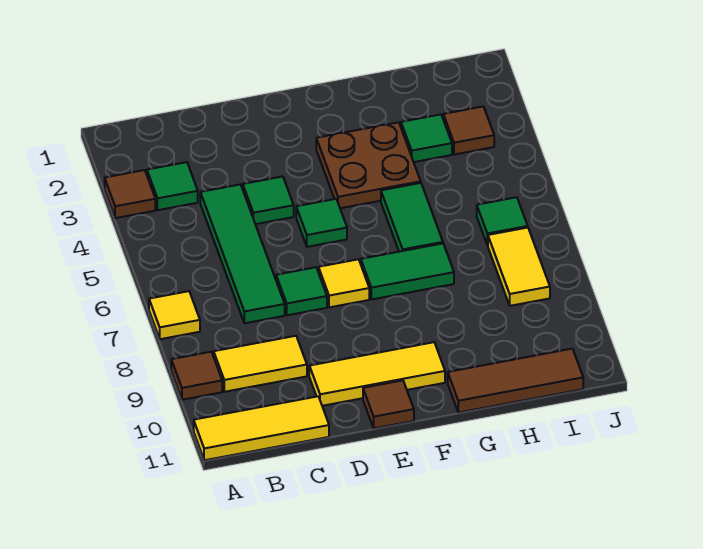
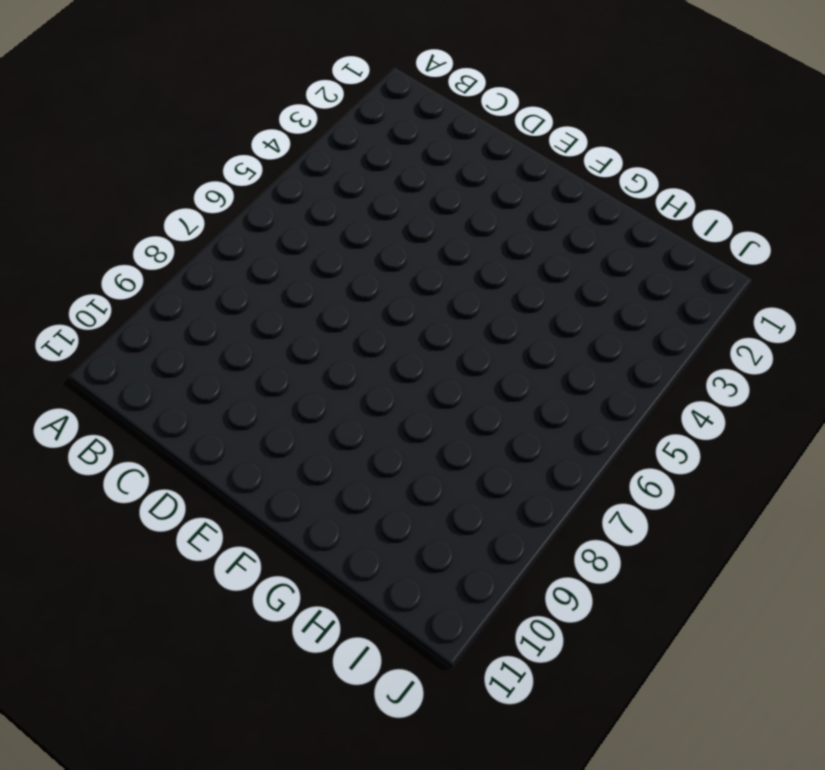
none -> brown tile A3 level 1
none -> yellow tile A7 level 1
none -> brown tile A9 level 1

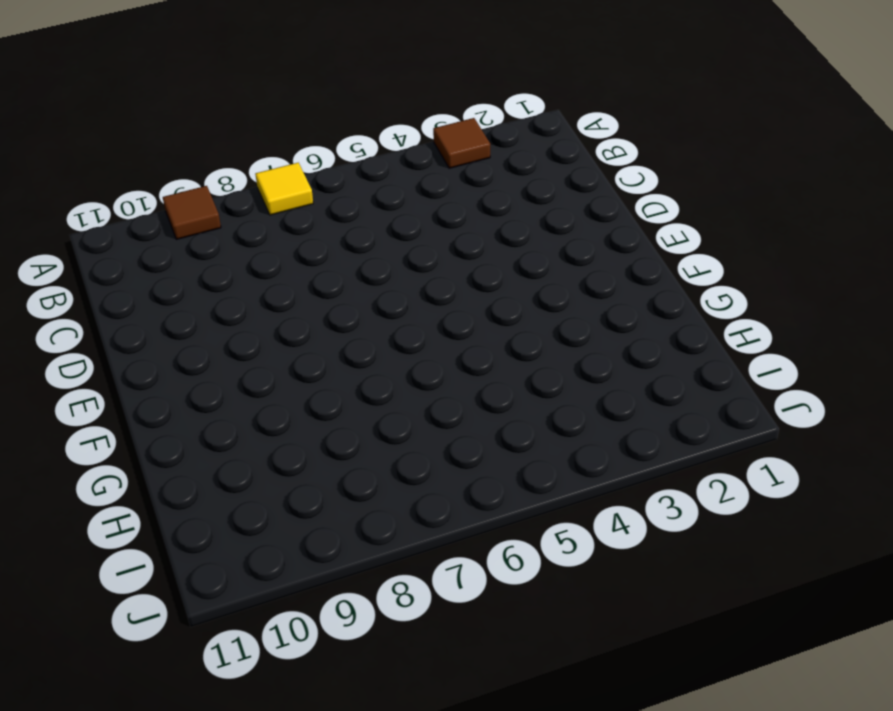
none -> yellow tile A11:C11 level 1
none -> green tile B3 level 1
none -> yellow tile B9:C9 level 1

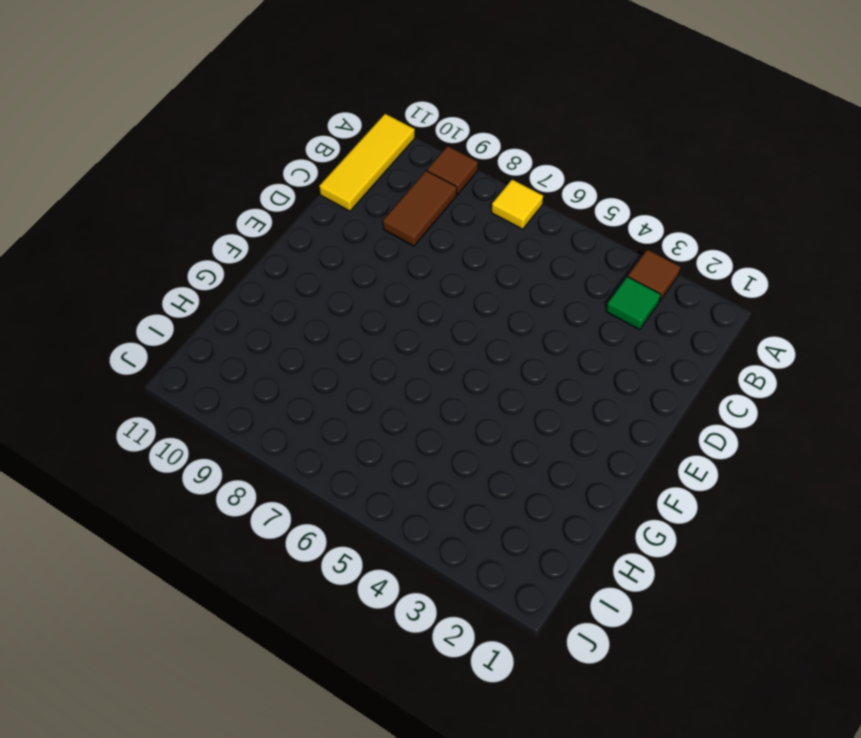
brown tile B9:C9 level 1 -> yellow tile B9:C9 level 1
none -> green tile C4:C7 level 1
none -> green tile D4 level 1
none -> green tile D7 level 1

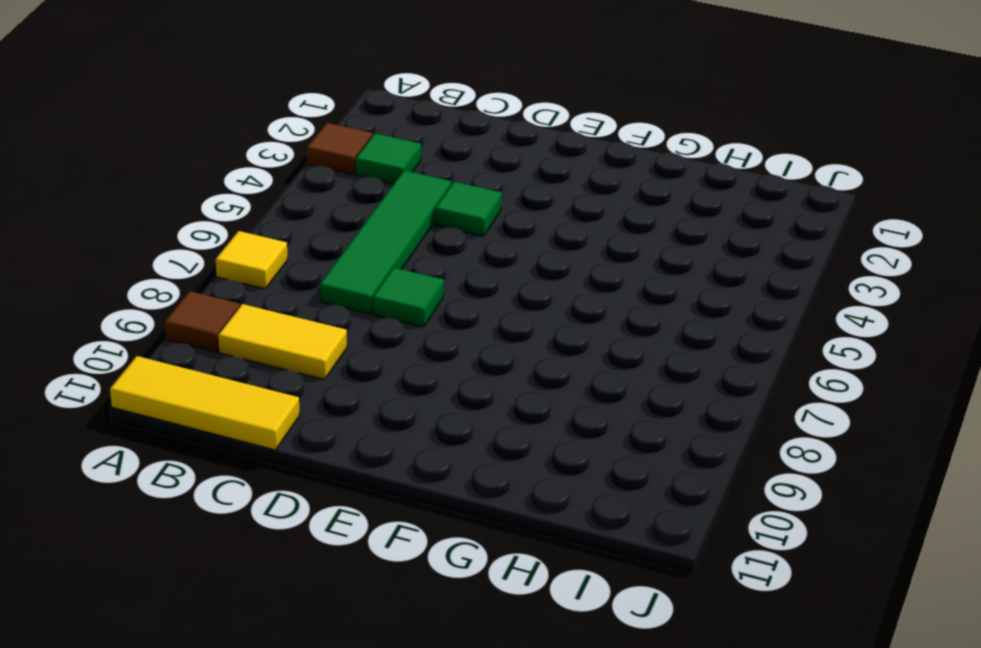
none -> yellow tile D10:F10 level 1
none -> green tile E5 level 1
none -> yellow tile E7 level 1

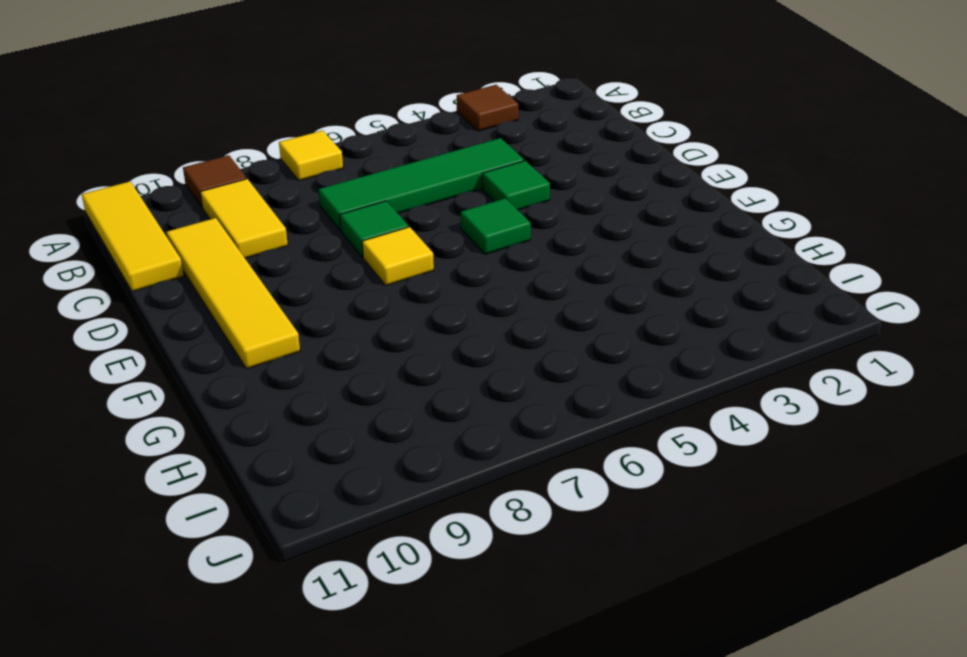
yellow tile C10:F10 level 1 -> yellow tile D10:F10 level 1
none -> green tile B3 level 1
none -> brown tile E11 level 1
none -> brown plate F3:G4 level 1

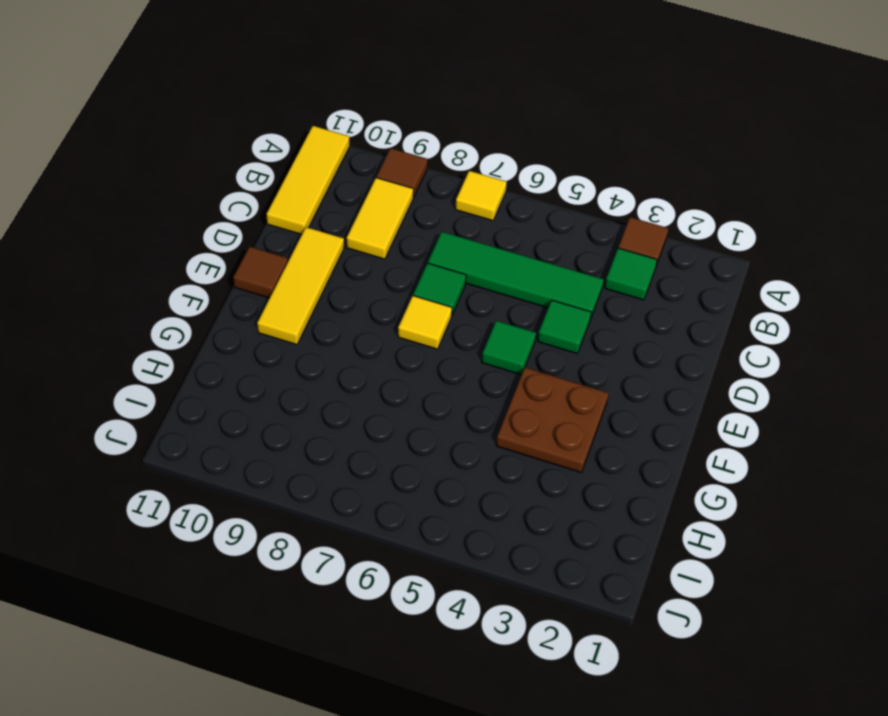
none -> green tile F7:G7 level 1
none -> green tile G5:G6 level 1
none -> brown tile G11:I11 level 1

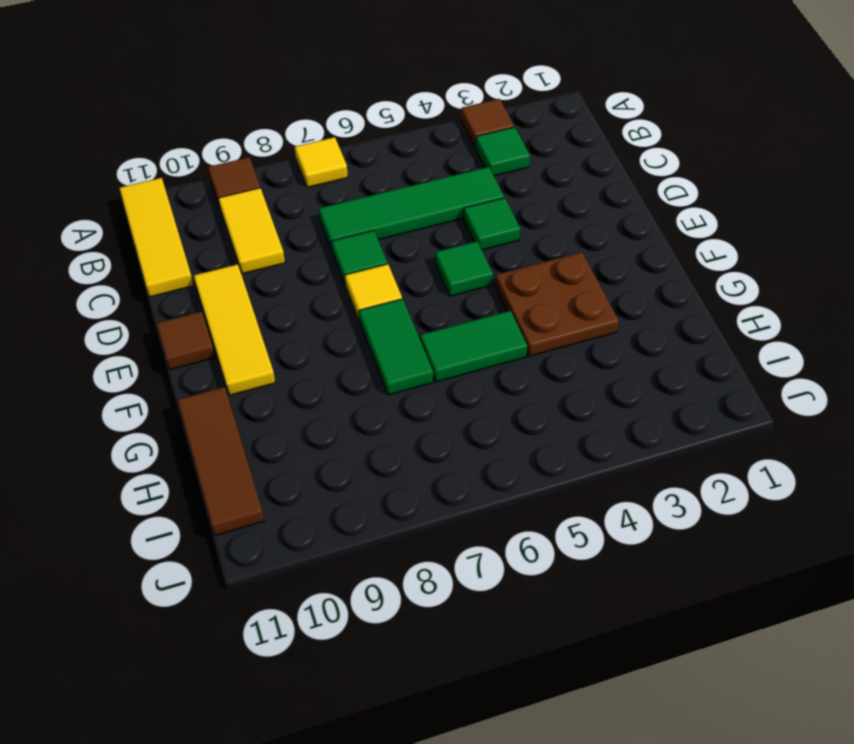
none -> green tile H3 level 1
none -> brown tile I3 level 1
none -> green tile I6 level 1

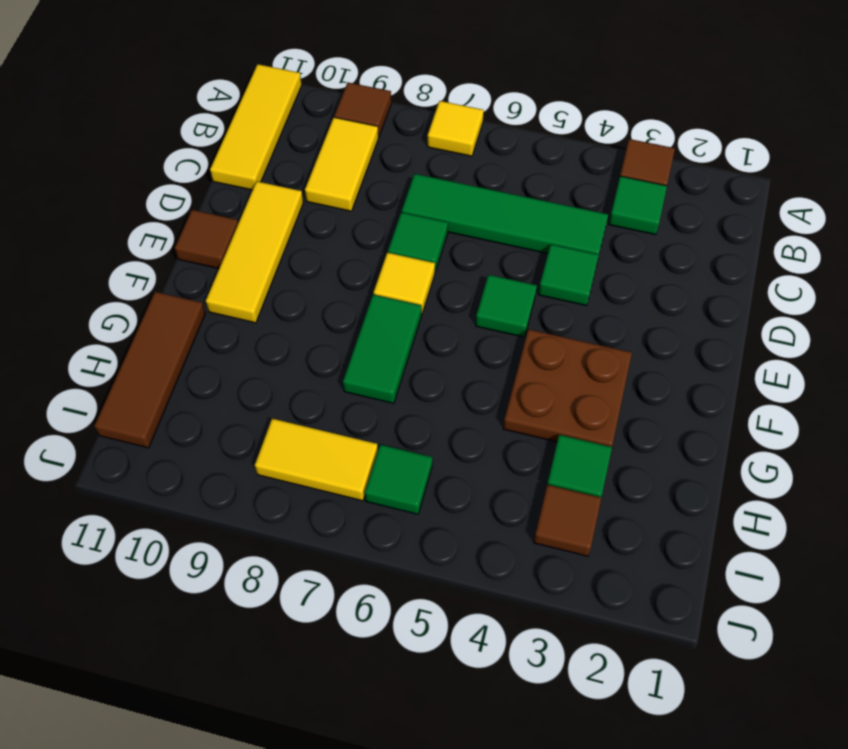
none -> green tile G5:G6 level 1

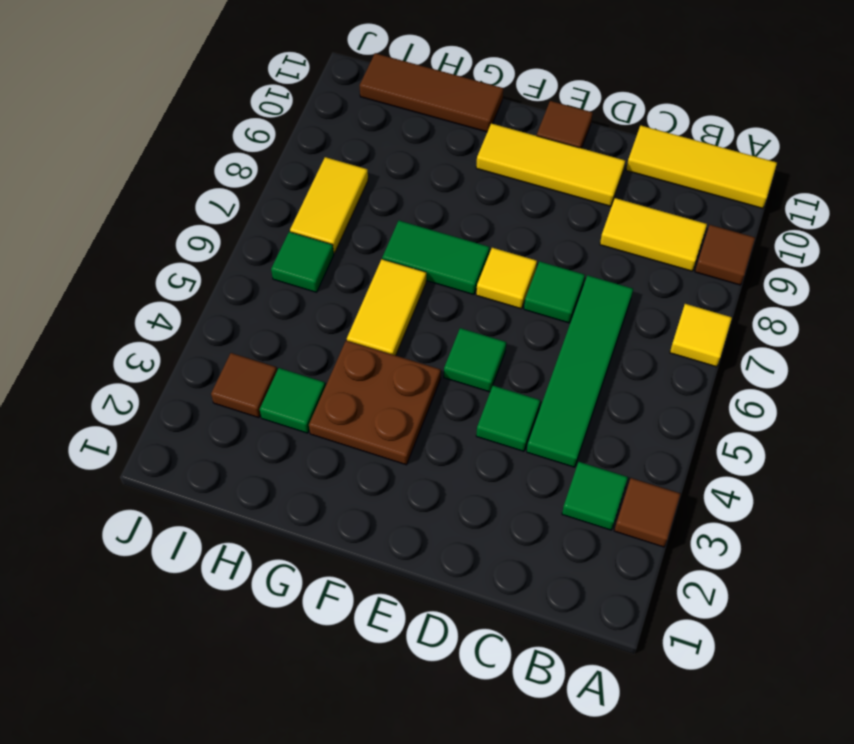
yellow tile G5:G6 level 1 -> green tile G5:G6 level 1

